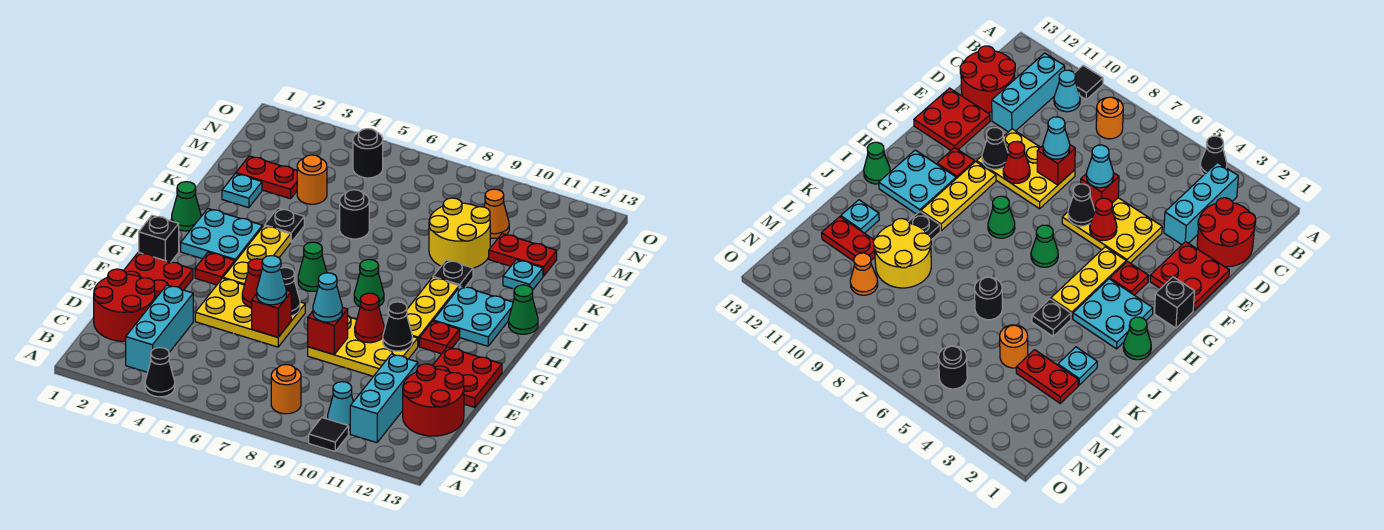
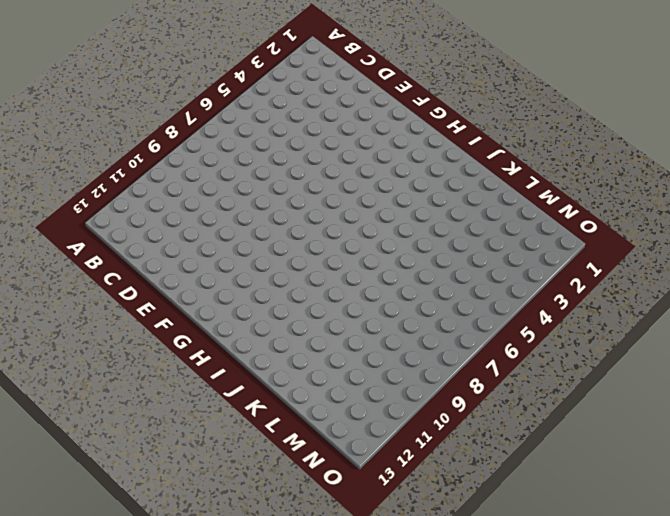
none -> black cone A4 level 1
none -> black tile A10 level 1
none -> cyan brick B3:D3 level 1
none -> orange round brick B8 level 1

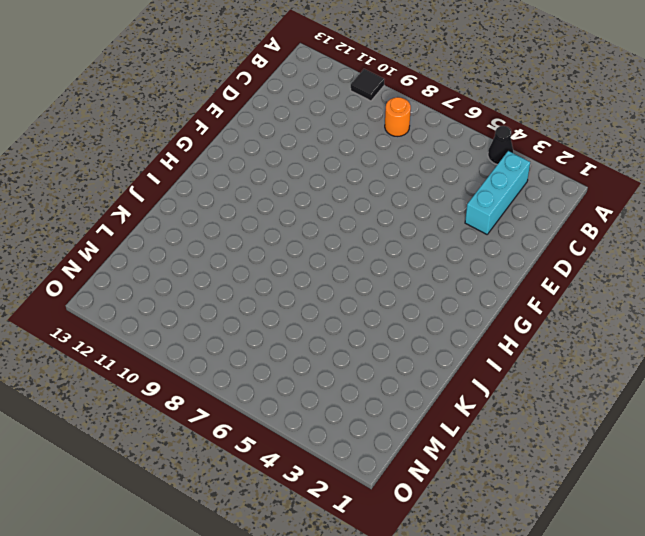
none -> cyan cone B10 level 1
none -> cyan brick B11:D11 level 1
none -> red round brick C1:D2 level 1
none -> red round brick C12:D13 level 1

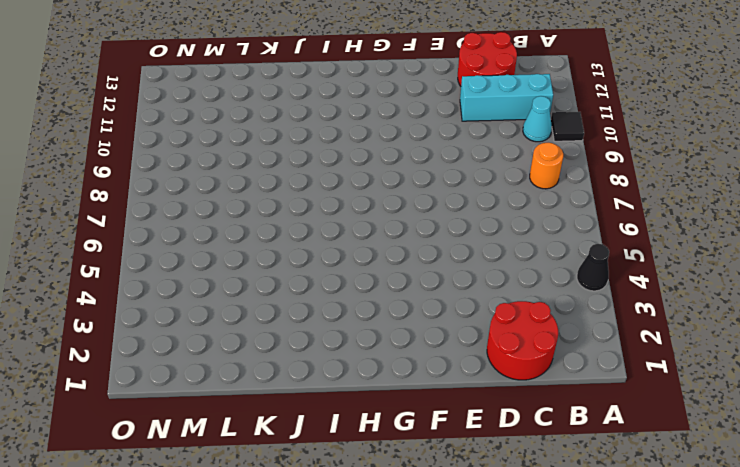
none -> cyan brick B3:D3 level 1
none -> red plate E1:F2 level 1
none -> yellow plate E4:F6 level 1
none -> yellow plate E8:F10 level 1

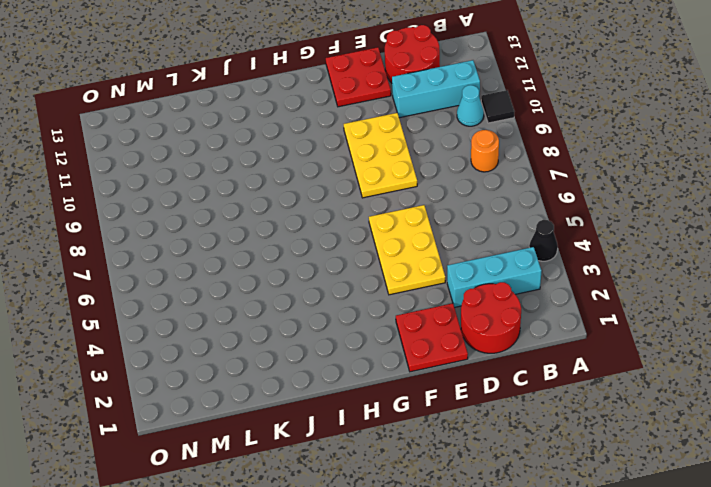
none -> black brick G1 level 1
none -> red plate G3 level 1
none -> yellow plate G4:I4 level 1
none -> yellow plate G10:I10 level 1

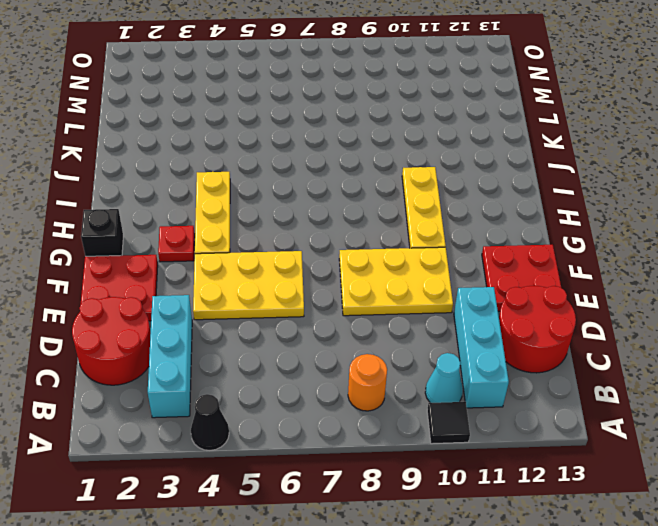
none -> red plate G11 level 1
none -> cyan plate H2:I3 level 1
none -> green cone H6 level 1
none -> green cone H8 level 1

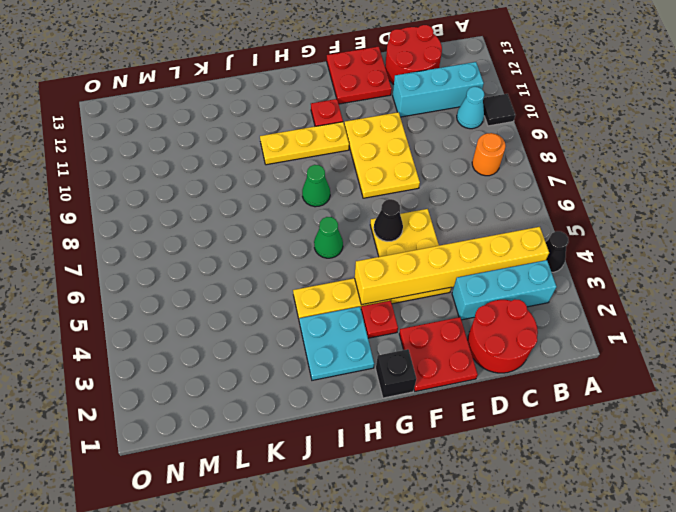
yellow brick B4:G4 level 2 -> none
none -> cyan plate H11:I12 level 1
none -> green cone I1 level 1
none -> green cone I13 level 1
none -> black plate J4 level 1

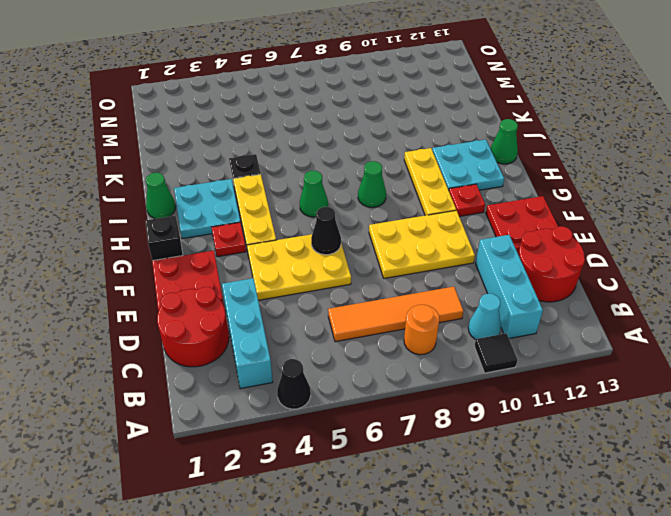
orange tile C6:C9 level 1 -> none
none -> black plate J10 level 1
none -> cyan plate K2 level 1
none -> black round brick K6 level 1
none -> yellow round brick K9:L10 level 1

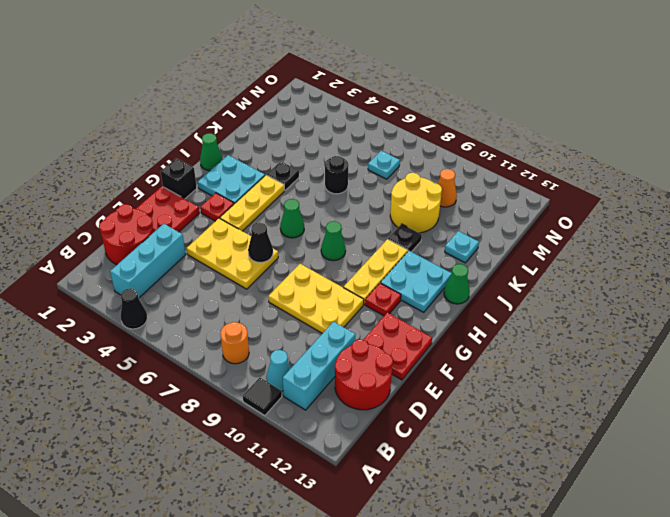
cyan plate M7 level 1 -> cyan plate K2 level 1
none -> red plate L2:L3 level 1
none -> orange round brick L4 level 1
none -> red plate L11:L12 level 1
none -> black round brick N5 level 1

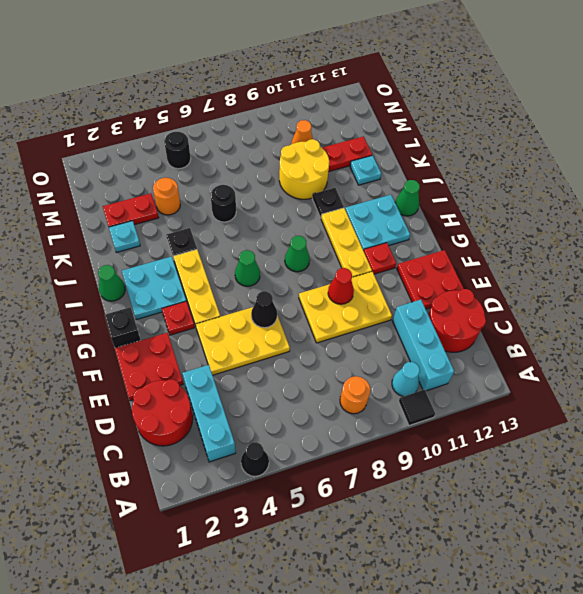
none -> red brick E6 level 2
none -> red brick E8 level 2
none -> red cone F5 level 2
none -> black cone F10 level 2

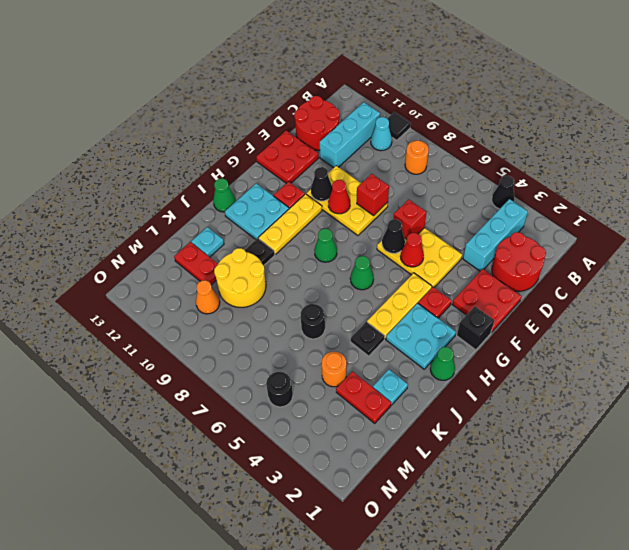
none -> cyan cone E6 level 3
none -> cyan cone E8 level 3

